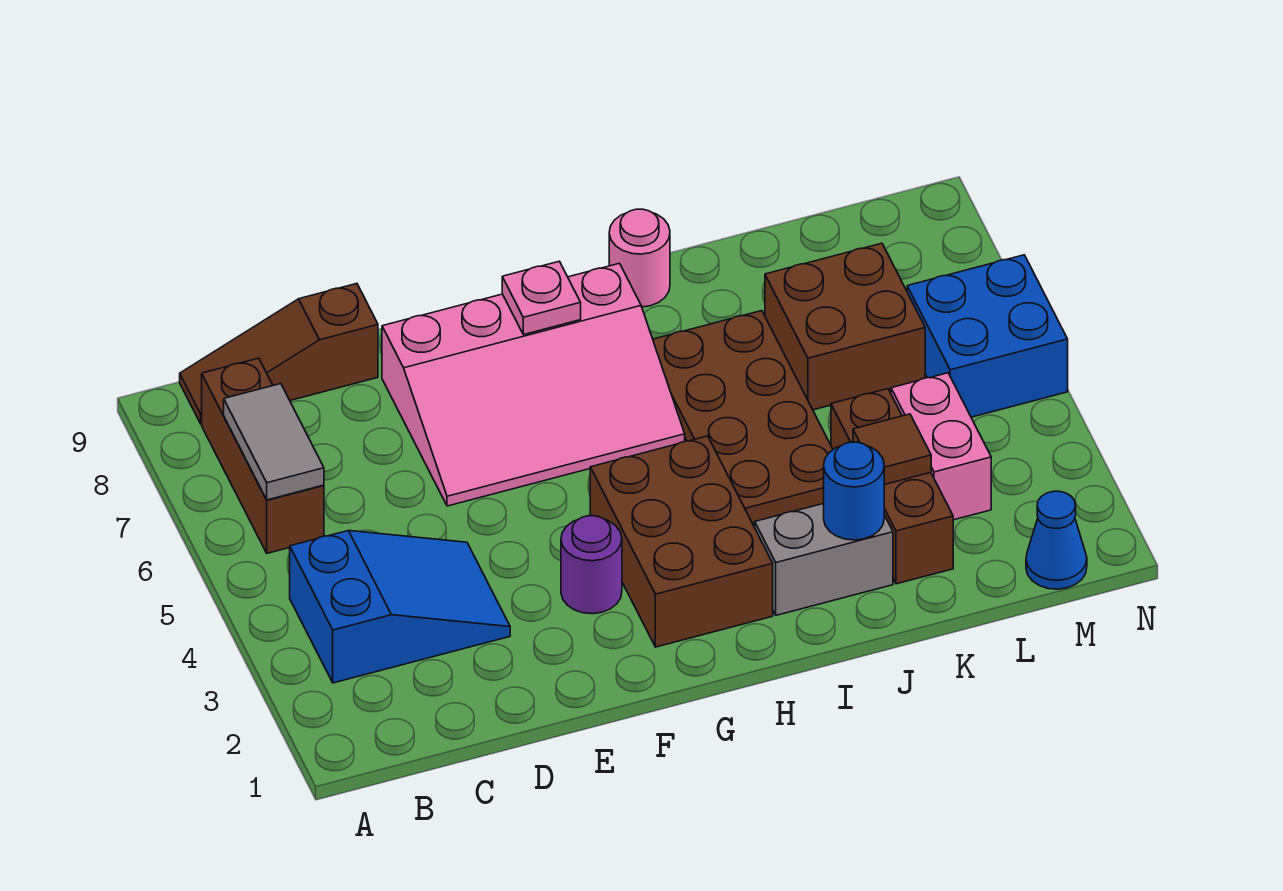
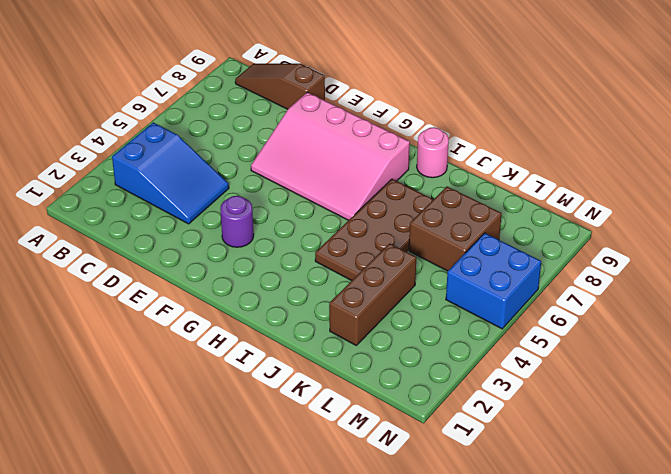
none -> brown brick B6:B8 level 1
none -> brown brick G2:H4 level 1
none -> grey brick I2:J2 level 1

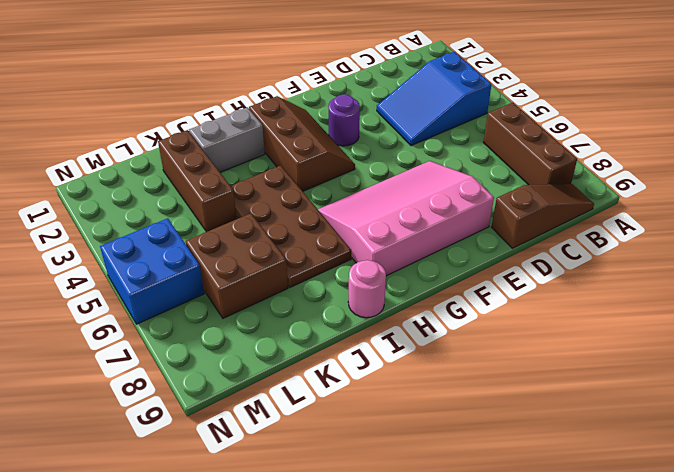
brown slope G2:H4 level 1 top H -> brown brick G2:H4 level 1
none -> pink brick L3:L4 level 1
none -> blue cone M1 level 1
none -> grey tile B6:B7 level 2

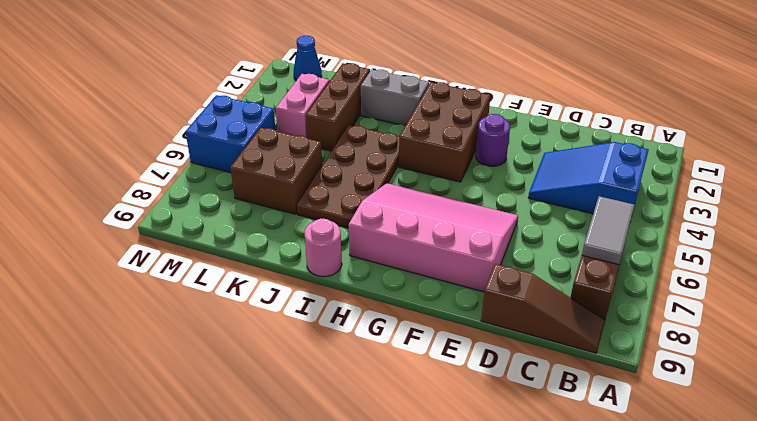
none -> pink plate G8 level 2
none -> blue round brick J2 level 2
none -> brown tile K3 level 2

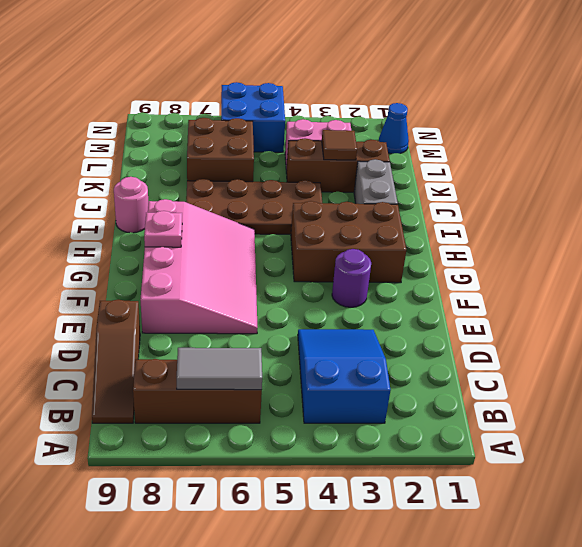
none -> blue round brick J2 level 2

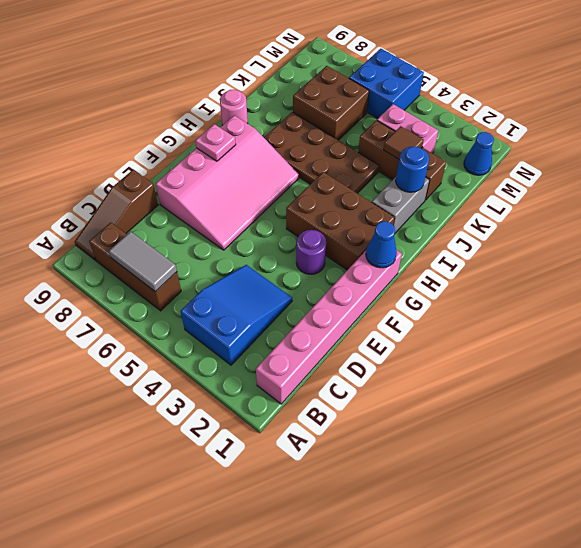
pink brick B1:G1 level 1 -> none
blue cone G1 level 2 -> none

